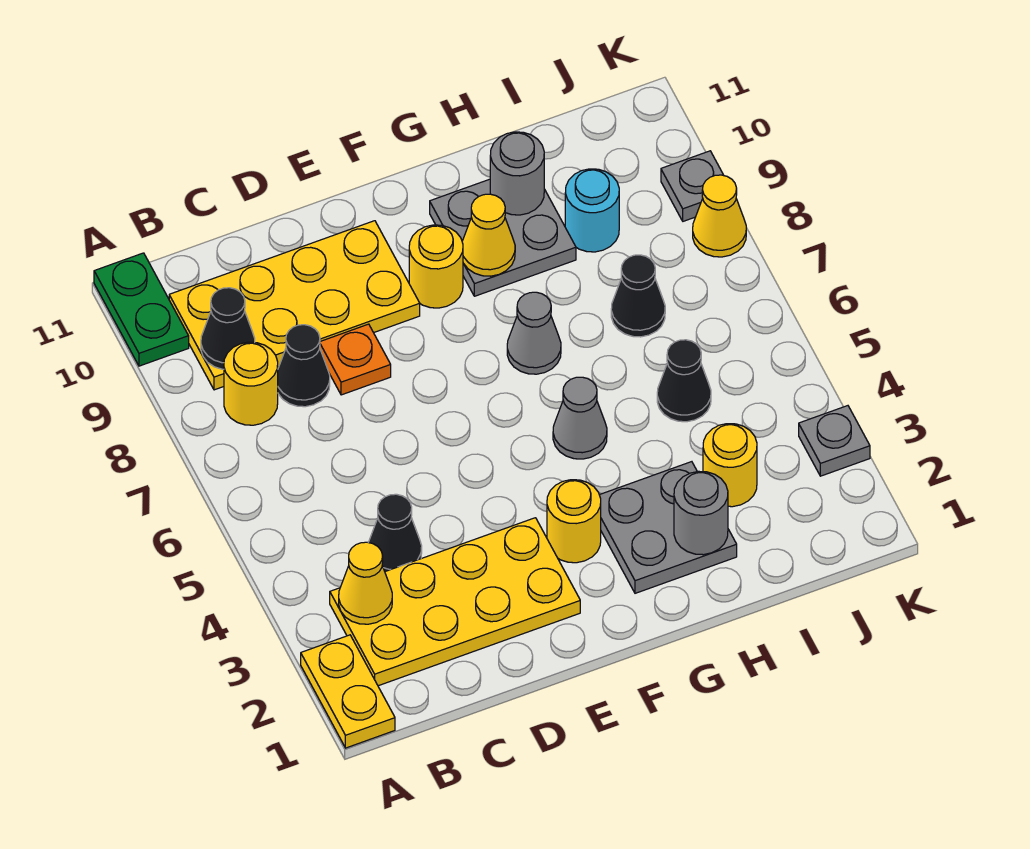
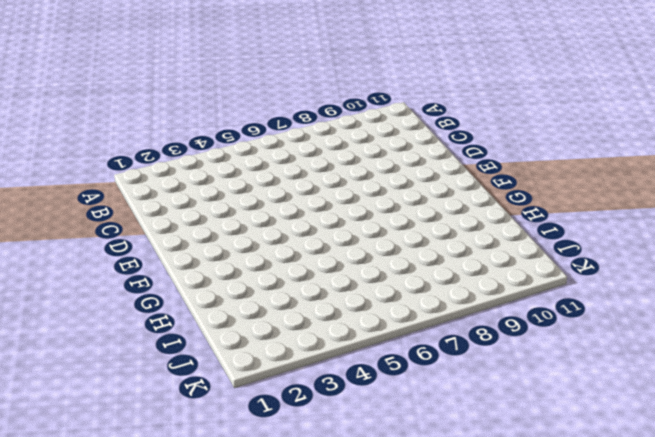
none -> yellow plate A1:A2 level 1
none -> green plate A10:A11 level 1
none -> yellow plate B2:E3 level 1

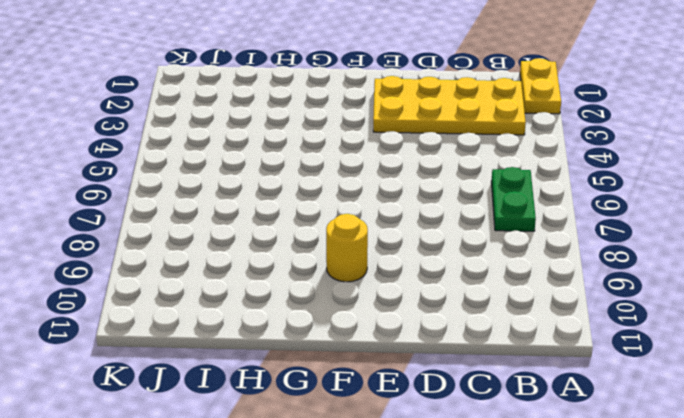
green plate B6:B7 level 1 -> green plate A10:A11 level 1
none -> yellow round brick B8 level 1
none -> yellow plate B9:E10 level 1
none -> black cone C4 level 1

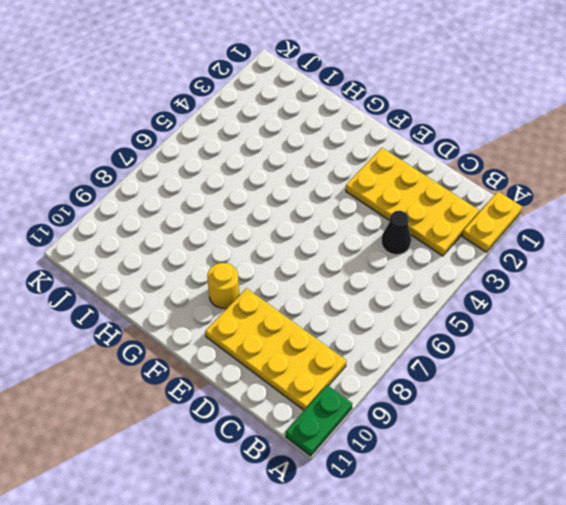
none -> yellow round brick B8 level 1
none -> black cone C8 level 1
none -> orange plate D8 level 1

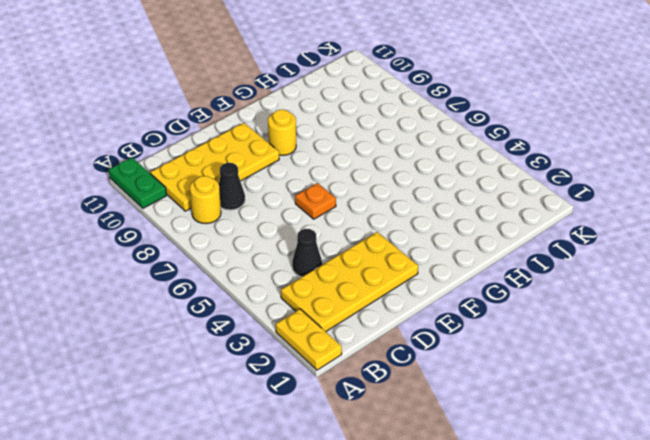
orange plate E6 level 1 -> orange plate D8 level 1
none -> yellow round brick F3 level 1
none -> grey plate G2:H3 level 1
none -> grey cone G5 level 1

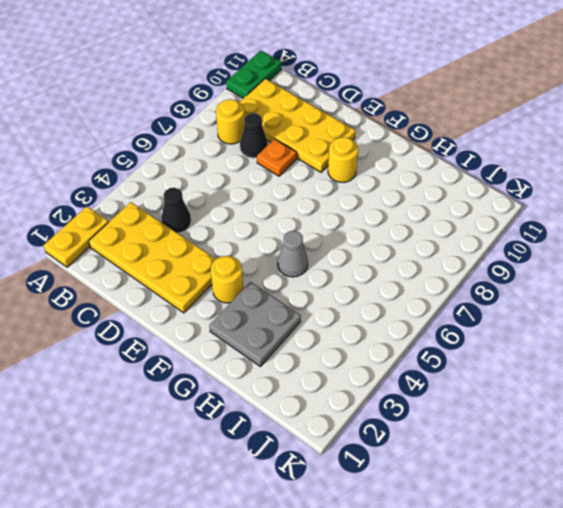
none -> grey cone G7 level 1
none -> grey plate G9:H10 level 1
none -> yellow round brick I3 level 1

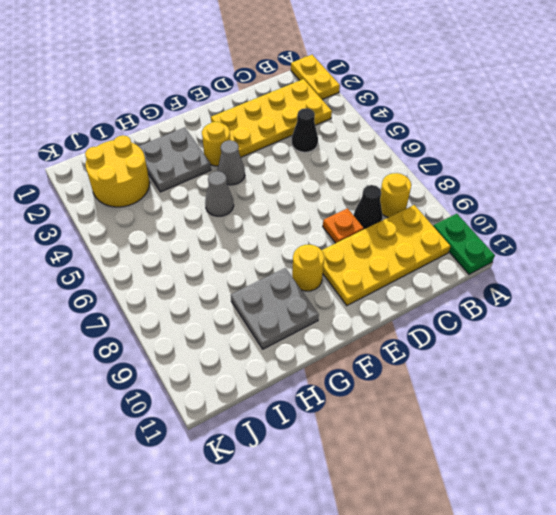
grey cone F4 level 1 -> grey cone G7 level 1
yellow round brick I2:J3 level 1 -> yellow round brick I3 level 1
none -> black cone I5 level 1
none -> black cone I7 level 1
none -> cyan round brick I9 level 1

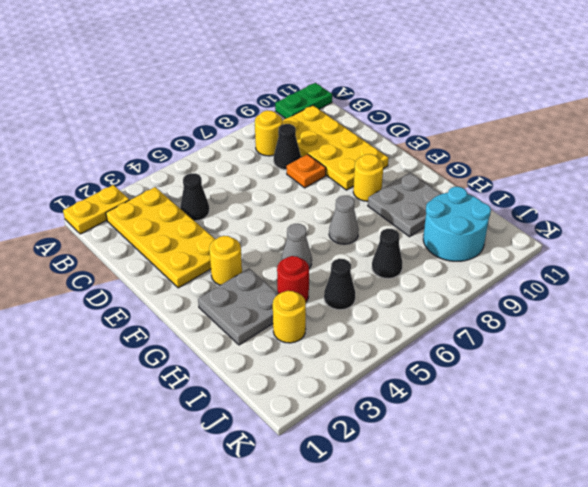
red round brick H4 level 1 -> none
cyan round brick I9:J10 level 1 -> cyan round brick I9 level 1
none -> grey plate K3 level 1
none -> yellow cone K8 level 1
none -> grey plate K9 level 1

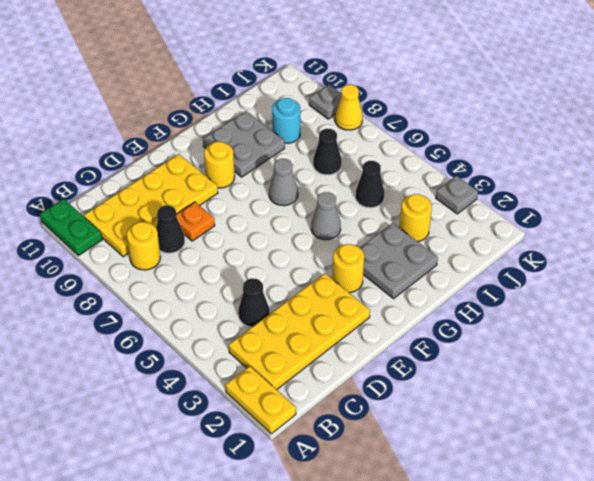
none -> yellow cone B3 level 2
none -> black cone B9 level 2
none -> yellow cone G9 level 2

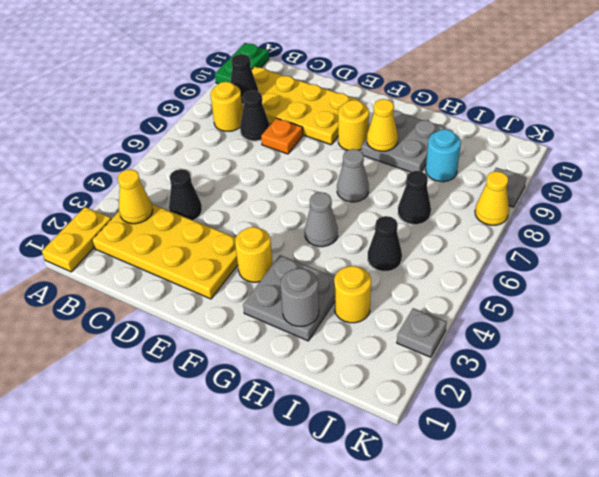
none -> grey round brick H10 level 2

